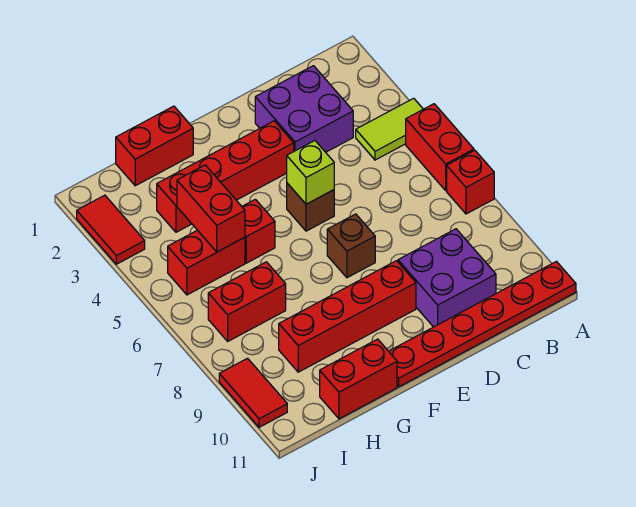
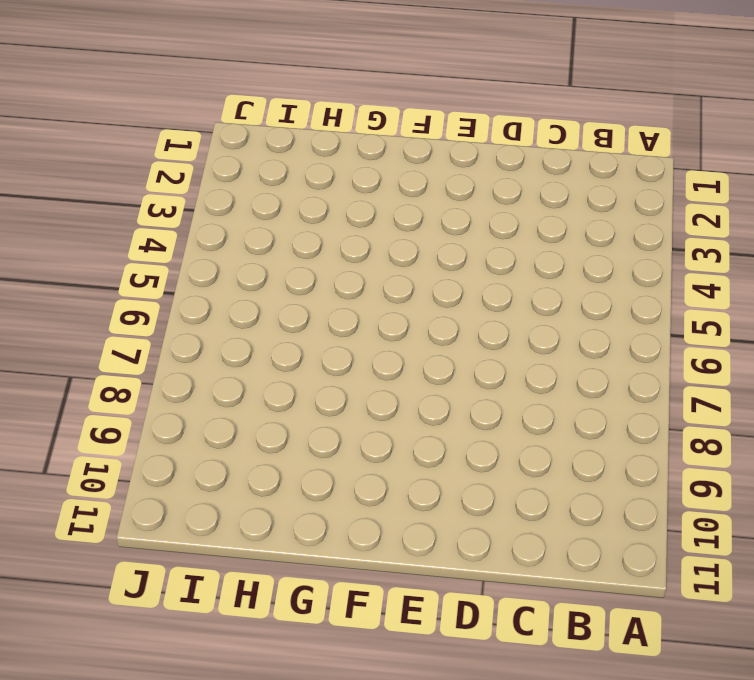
none -> lime tile A4:B4 level 1
none -> red brick A5:A6 level 1
none -> red brick A7 level 1

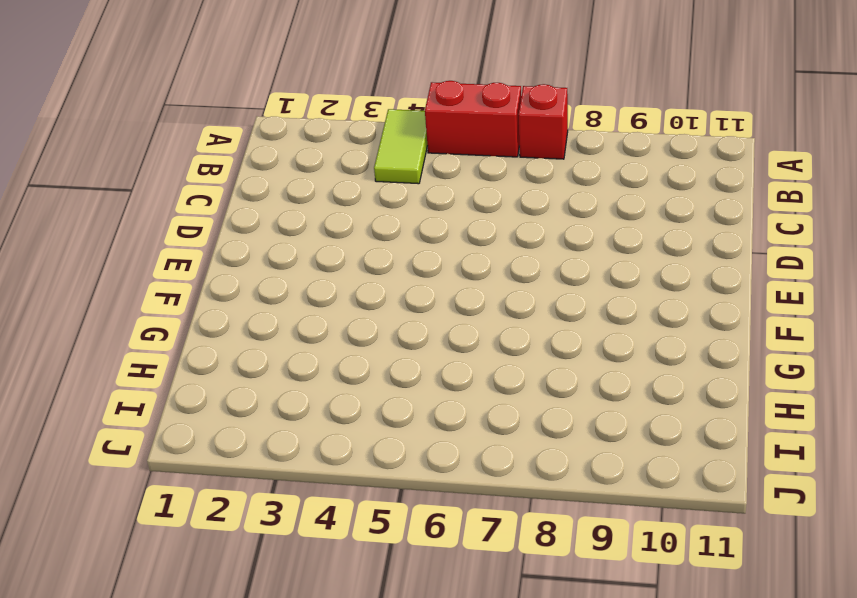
none -> red plate A11:F11 level 1
none -> purple brick C2:D3 level 1
none -> purple brick C9:D10 level 1

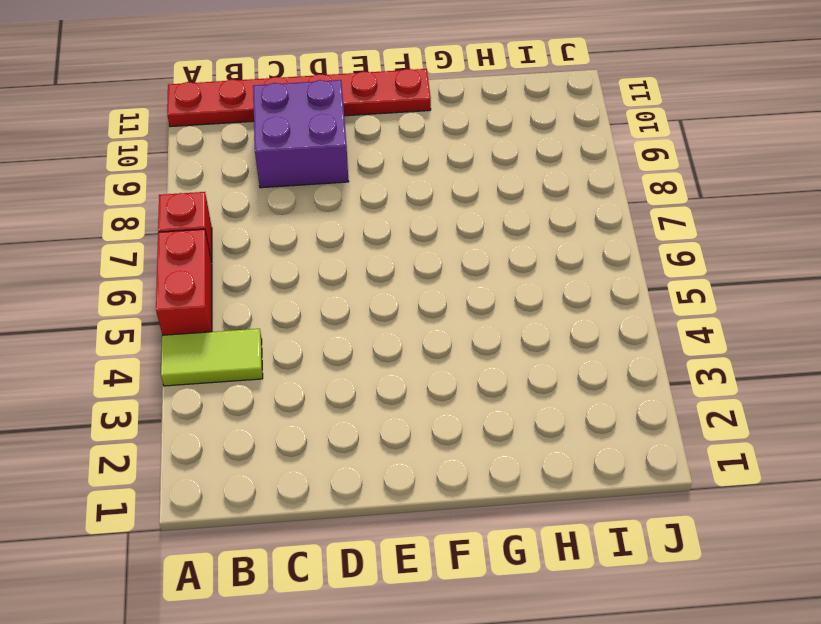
none -> purple brick C2:D3 level 1
none -> red brick E3:H3 level 1
none -> brown brick E5 level 1

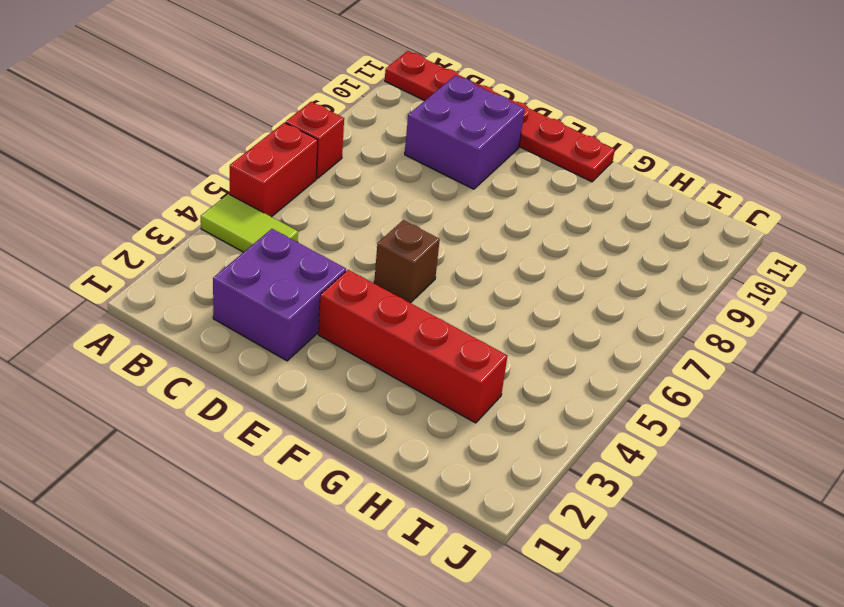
none -> brown brick E7 level 1
none -> red brick E9:H9 level 1
none -> red brick G1:H1 level 1

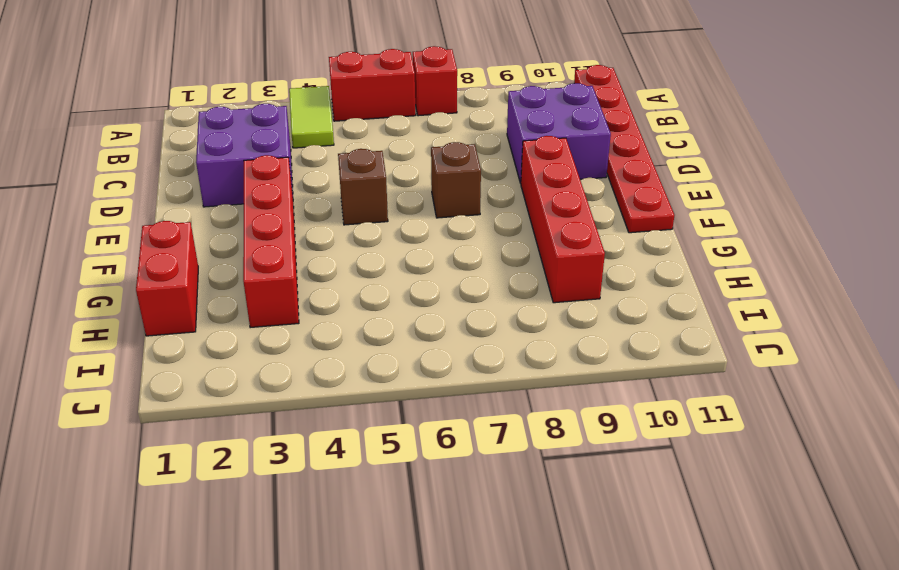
none -> red brick G5 level 1
none -> red brick G11:H11 level 1
none -> red brick H5:I5 level 1

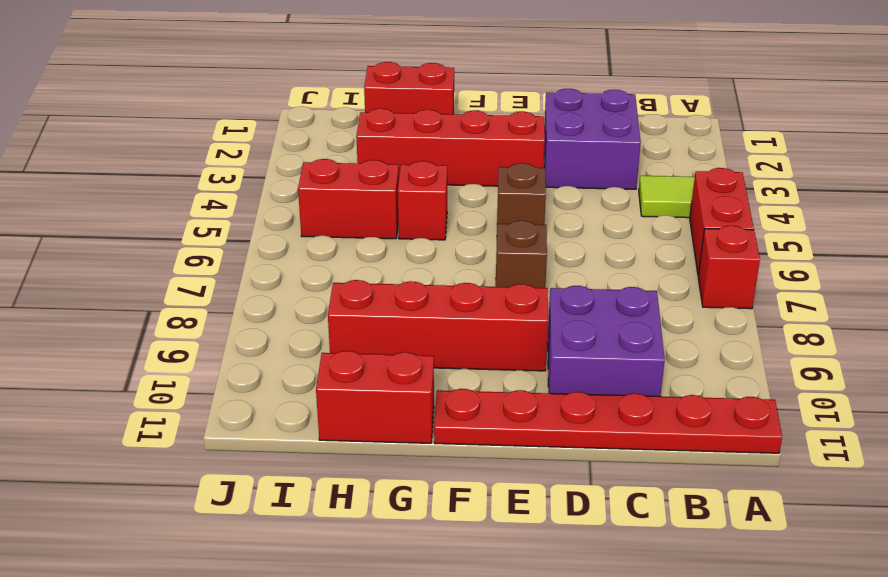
none -> red brick H7:I7 level 1
none -> red tile J2:J3 level 1
none -> red tile J9:J10 level 1

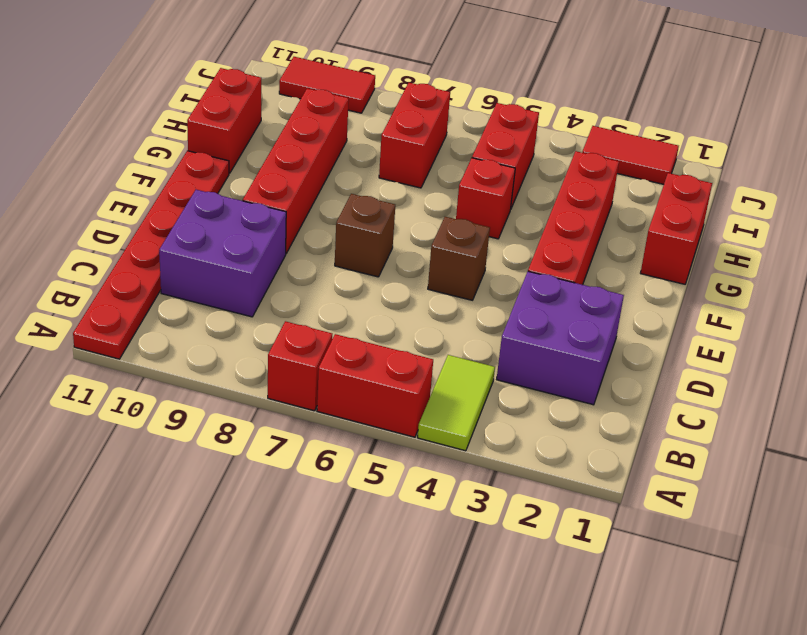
none -> lime brick E5 level 2
none -> red brick H4:H5 level 2

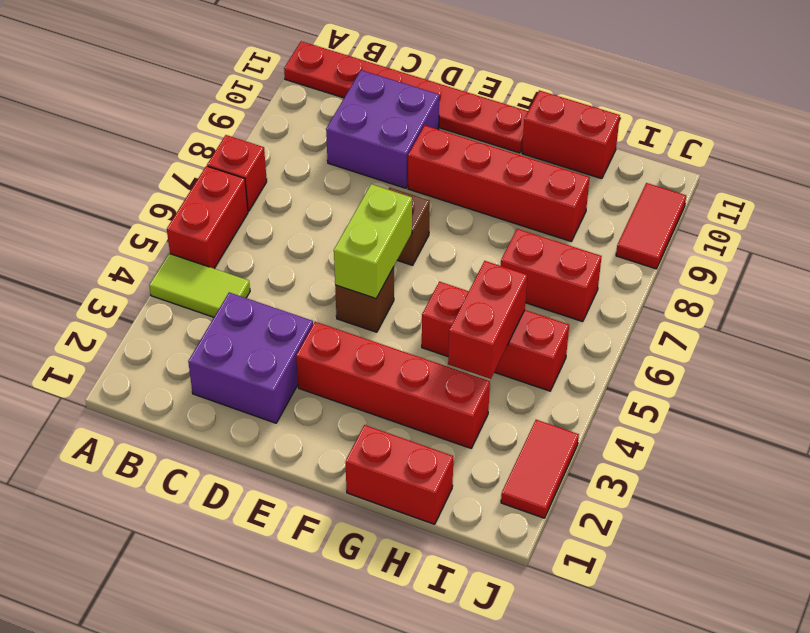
lime brick E5:E6 level 2 -> lime brick E5 level 2

